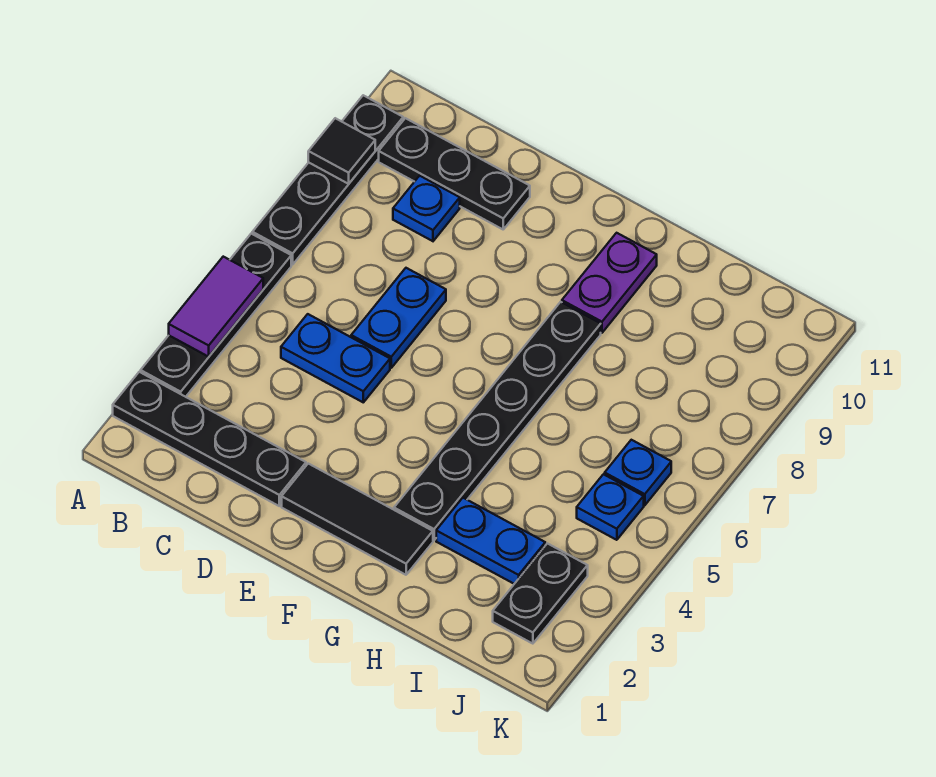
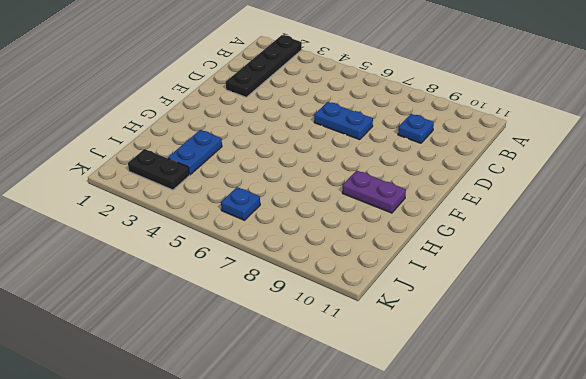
none -> black plate A3:A6 level 1
none -> black plate A7:A10 level 1
none -> black plate B10:D10 level 1

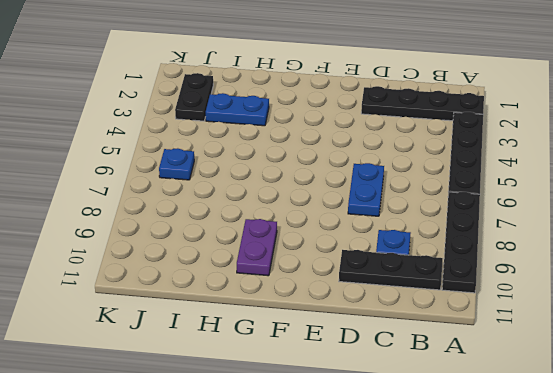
none -> blue plate C5:D5 level 1
none -> black tile E2:G2 level 1
none -> black plate G3:G8 level 1

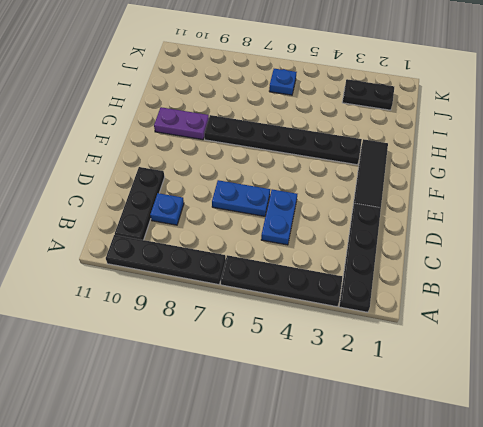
none -> blue plate H3:I3 level 1
none -> blue plate J5 level 1
none -> purple tile A4:A5 level 2

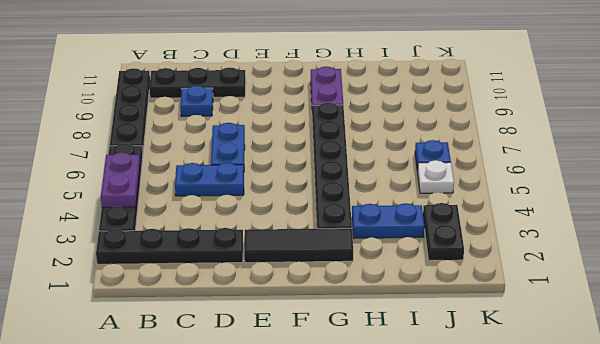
purple plate A4:A5 level 2 -> purple tile A4:A5 level 2
white plate J5 level 1 -> blue plate J5 level 1
none -> black tile A9 level 2

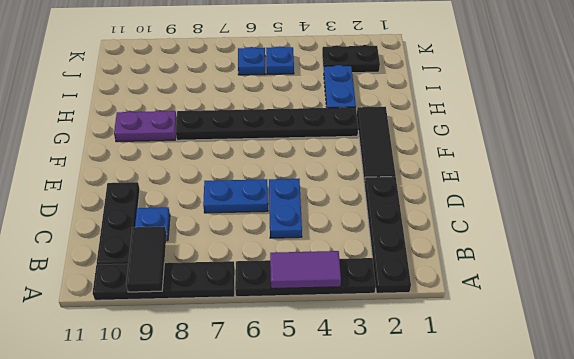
black tile A9:B9 level 2 -> black tile A9 level 2

